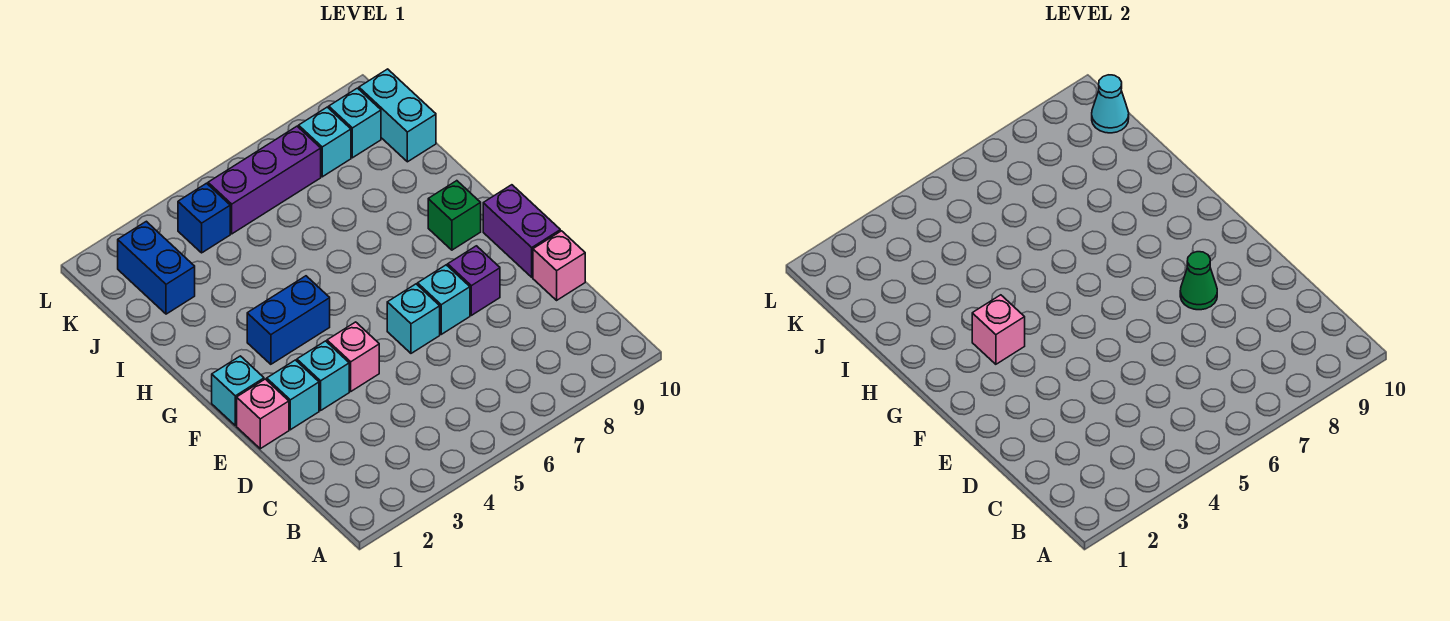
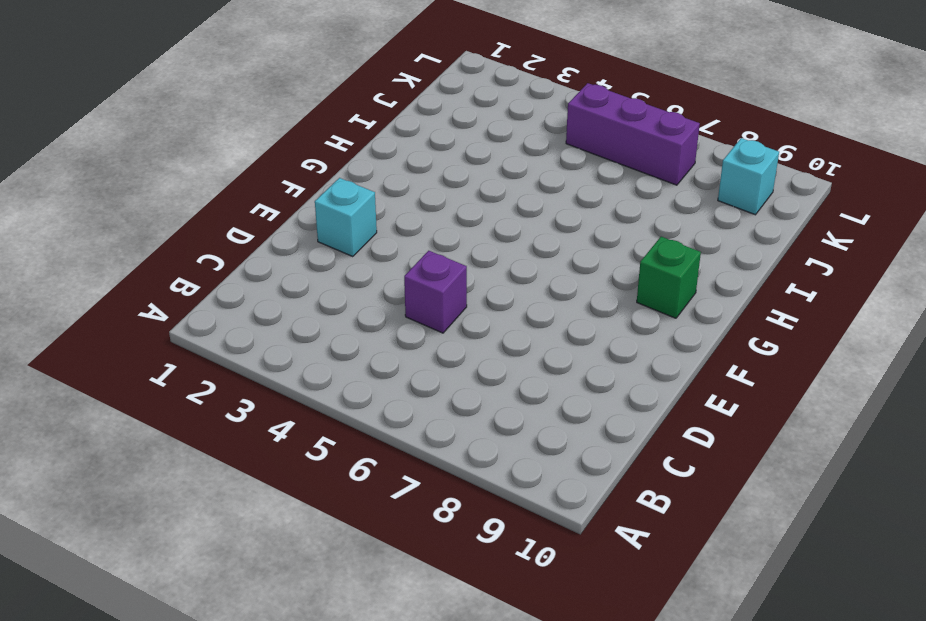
purple brick D5 level 1 -> purple brick E8 level 1
none -> pink brick D10 level 1
none -> pink brick E1 level 1
none -> cyan brick E3 level 1

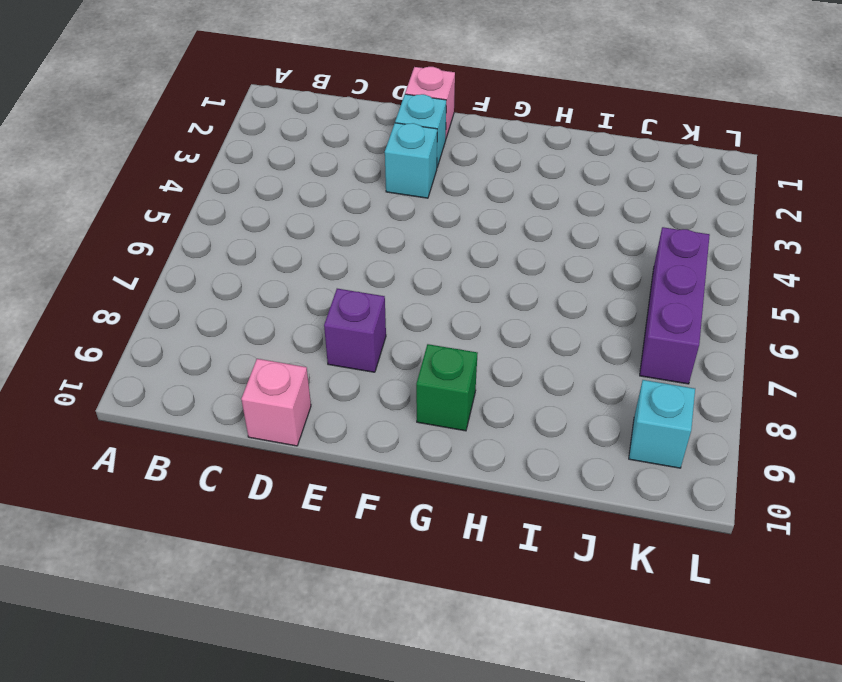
none -> pink brick E4 level 1
none -> cyan brick E6 level 1
none -> cyan brick E7 level 1

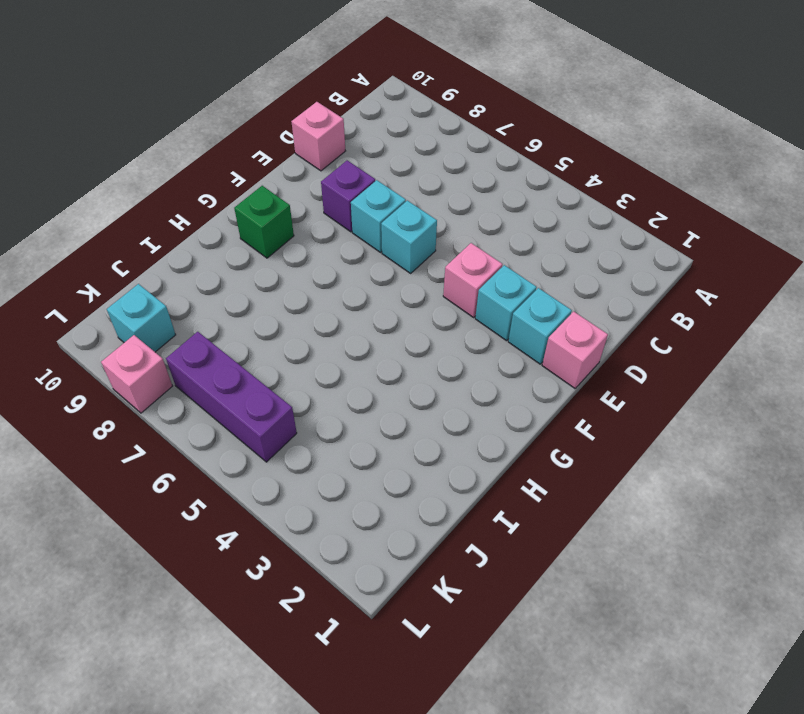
pink brick L8 level 1 -> pink brick G3 level 2
none -> purple brick E10:F10 level 1
none -> cyan brick F1 level 1
none -> blue brick G3:G4 level 1

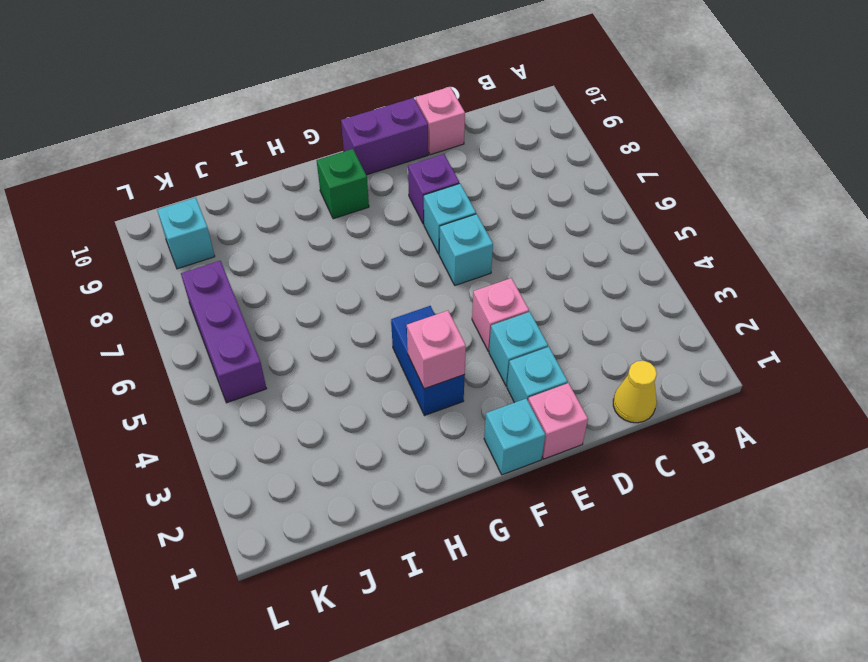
yellow cone C1 level 1 -> none
none -> blue brick J2:K2 level 1
none -> cyan brick J10:K10 level 1
none -> blue brick K4 level 1

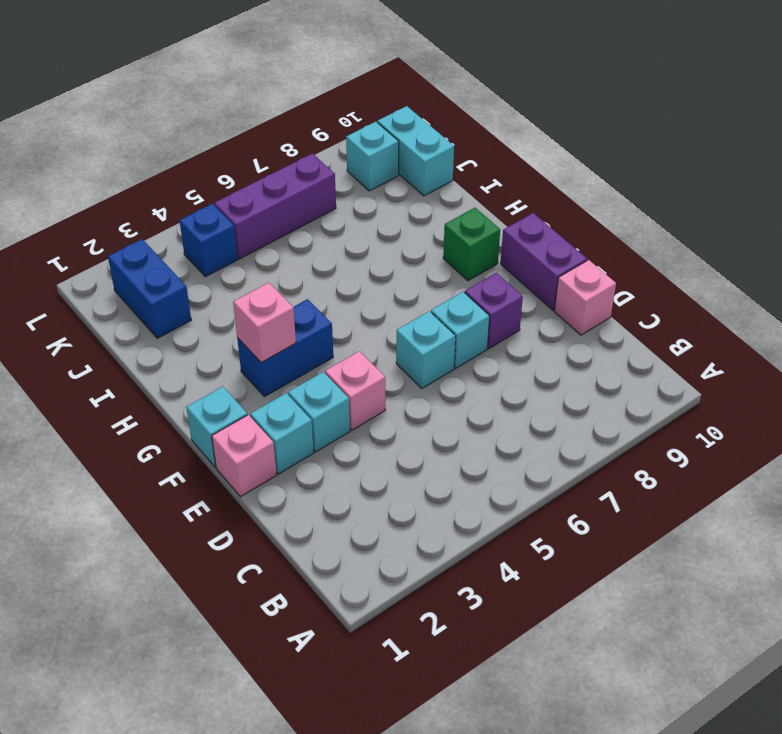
none -> cyan brick K8 level 1
none -> green cone E8 level 2
none -> cyan cone K10 level 2

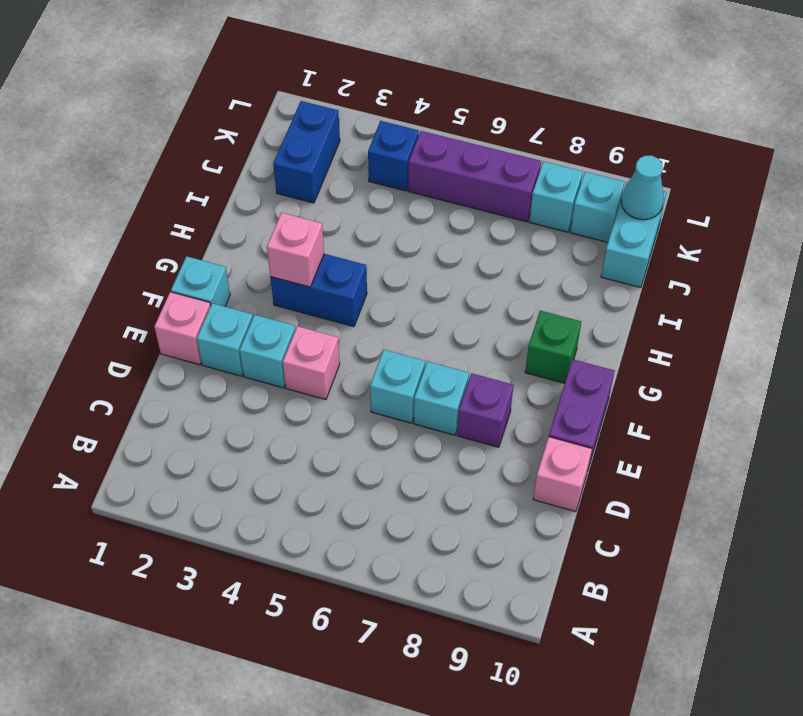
none -> green cone E8 level 2

